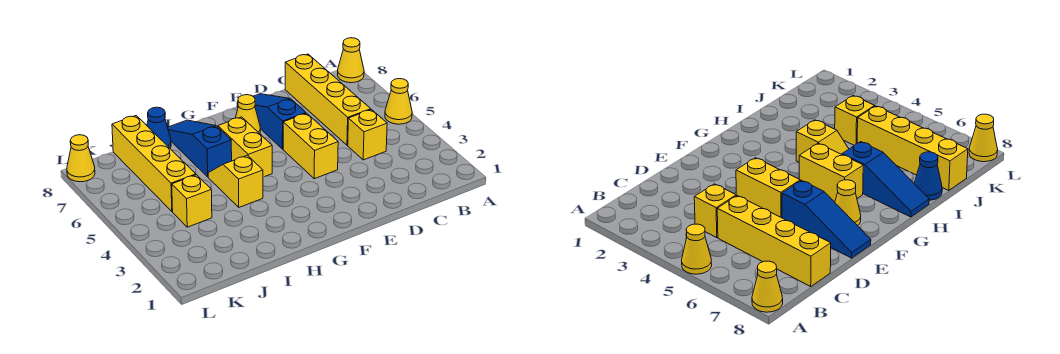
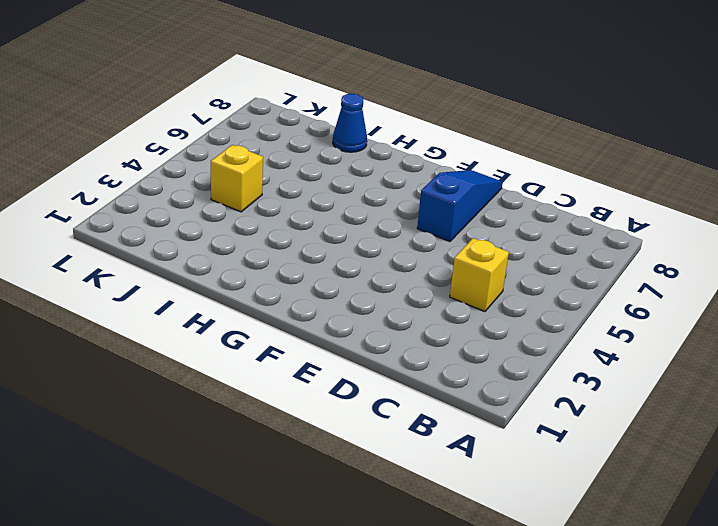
none -> yellow cone A5 level 1
none -> yellow cone A8 level 1
none -> yellow brick C5:C8 level 1

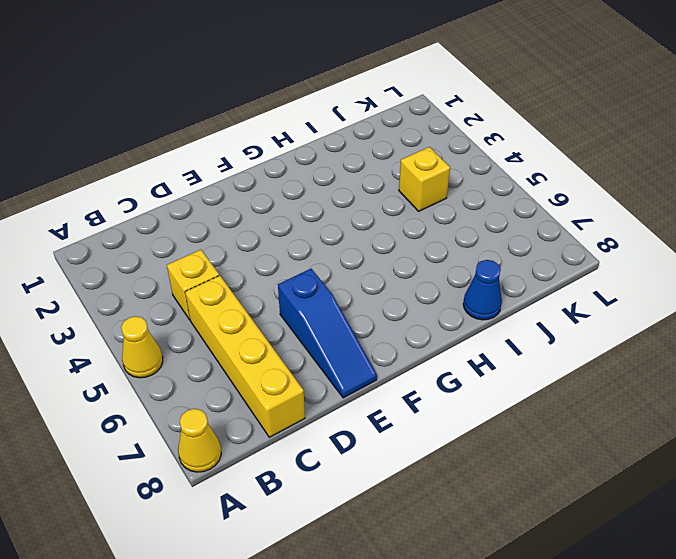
none -> yellow brick E4:E5 level 1
none -> yellow cone F7 level 1
none -> yellow brick G5:G6 level 1

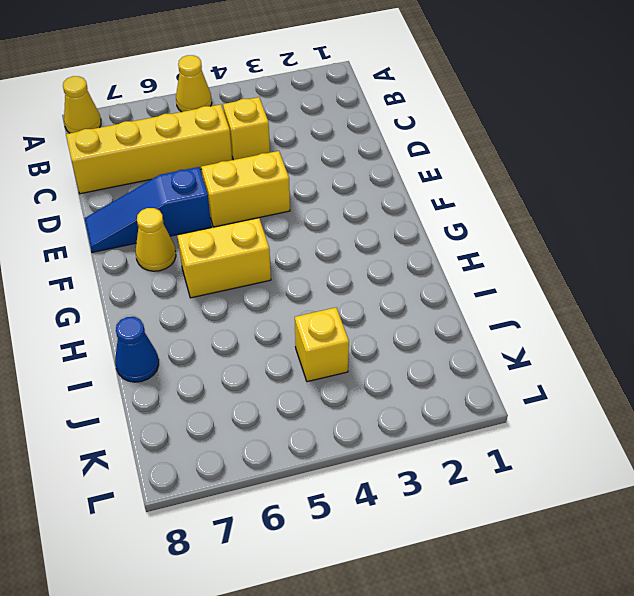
none -> yellow slope H4:H5 level 1 top 4
none -> blue slope H6:H8 level 1 top 6
none -> yellow brick J5:J8 level 1

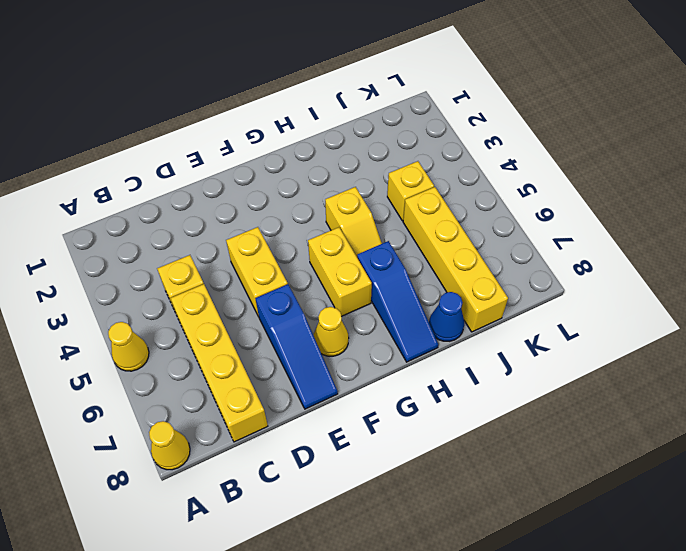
none -> yellow cone L8 level 1

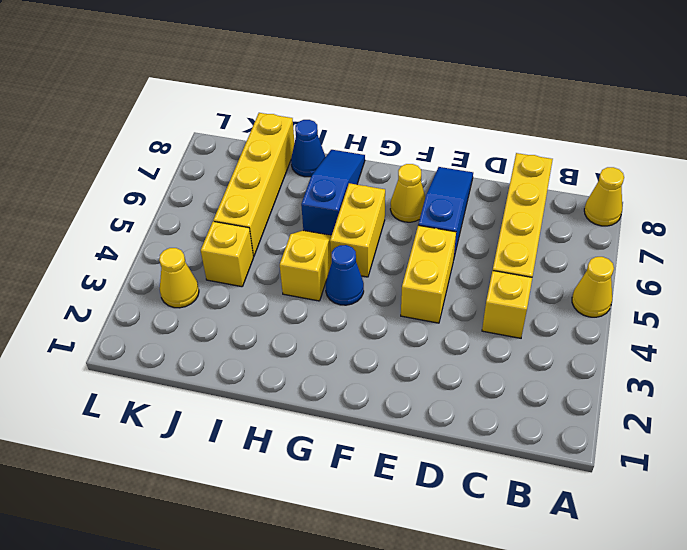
blue cone G4 level 1 -> none
yellow cone K3 level 1 -> yellow cone L8 level 1

